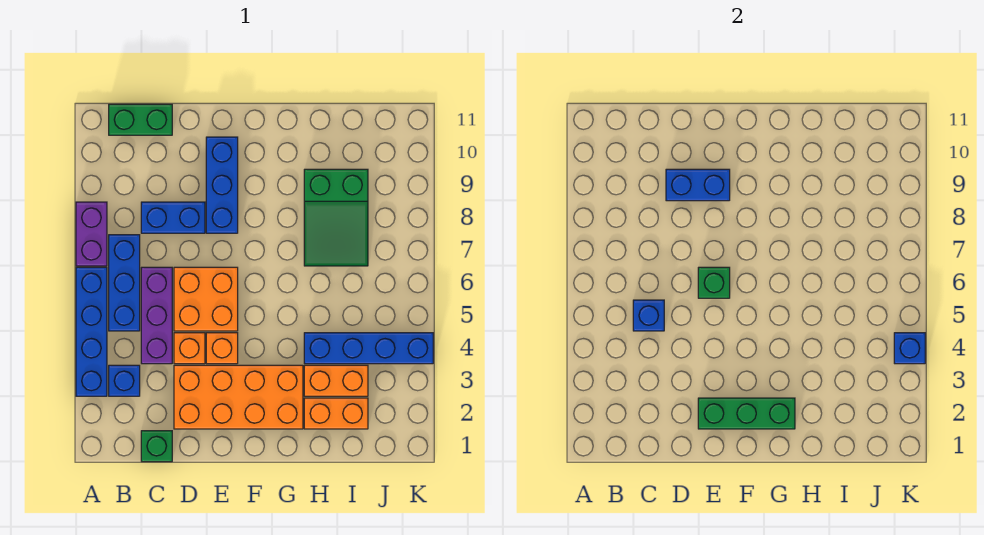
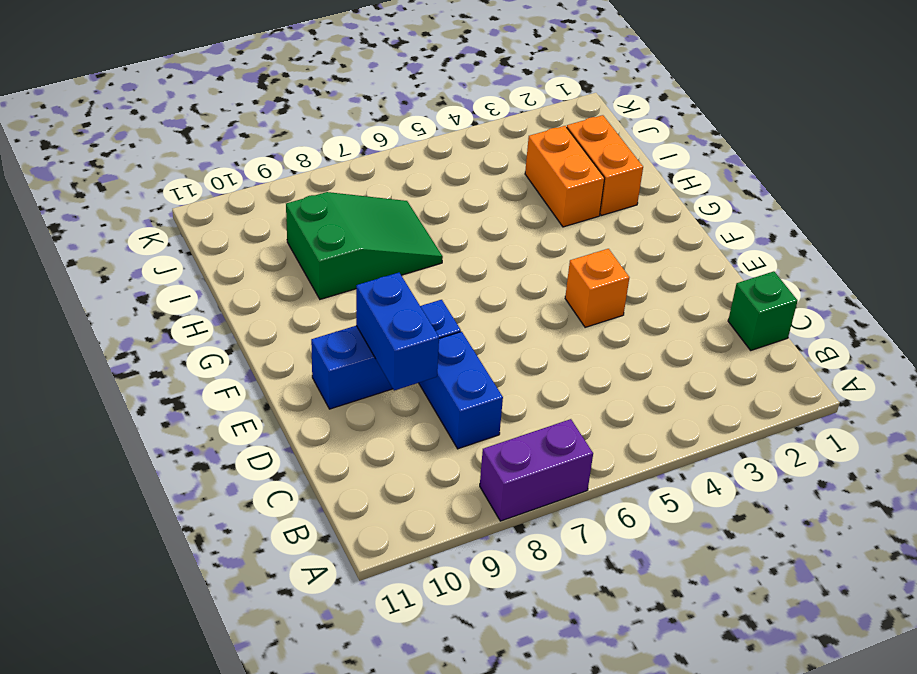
none -> blue brick A3:A6 level 1
none -> blue brick B3 level 1
none -> blue brick B5:B7 level 1

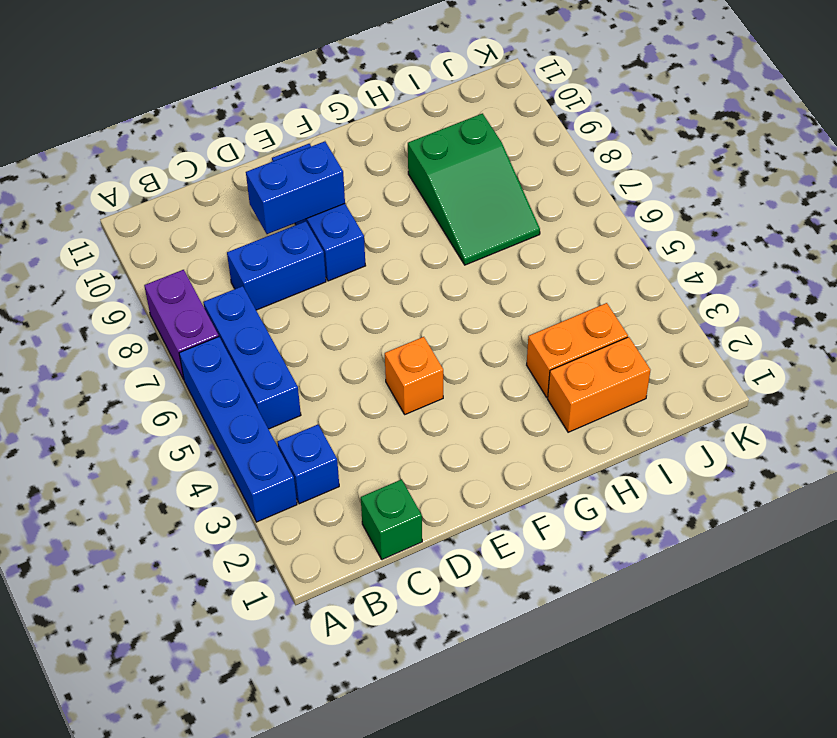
none -> green brick B11:C11 level 1
none -> purple brick C4:C6 level 1
none -> orange brick D2:G3 level 1

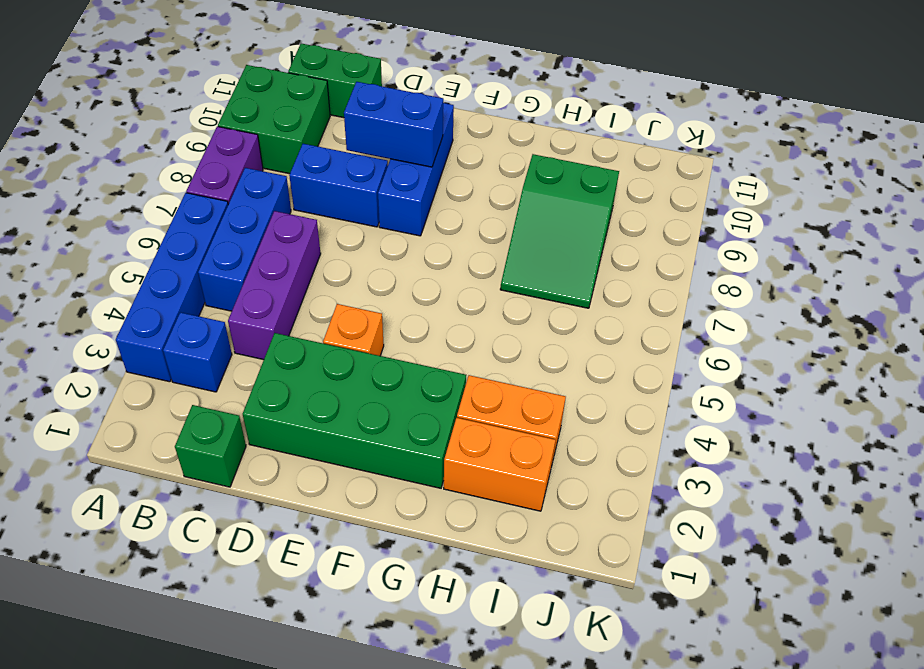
green brick A9:B10 level 1 -> none
green brick D2:G3 level 1 -> orange brick D2:G3 level 1
none -> orange brick D4 level 1
none -> orange brick D5:E6 level 1
none -> blue brick H4:K4 level 1

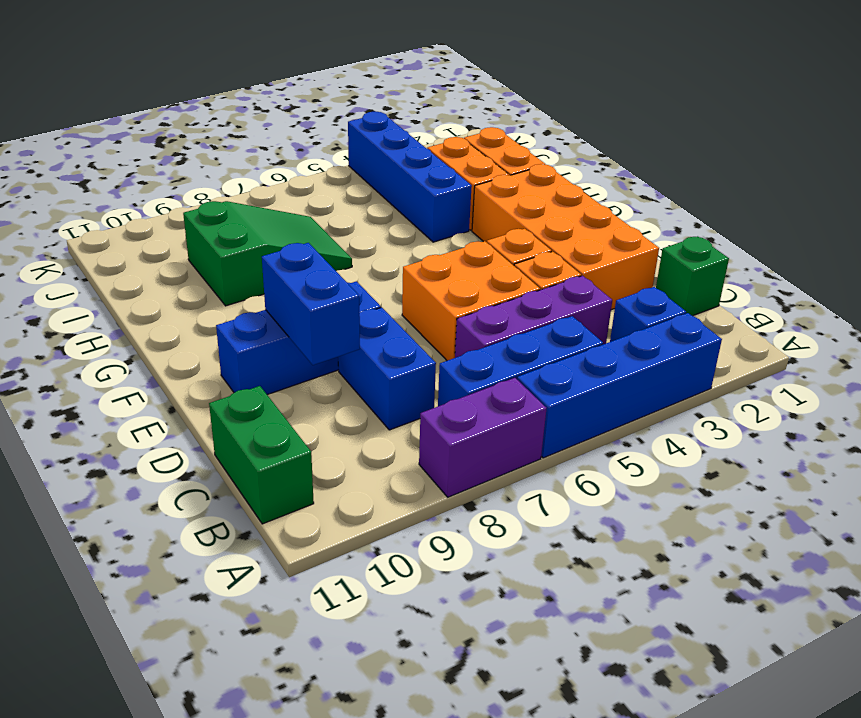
none -> blue brick C5 level 2
none -> green brick E2:G2 level 2
none -> green brick E6 level 2

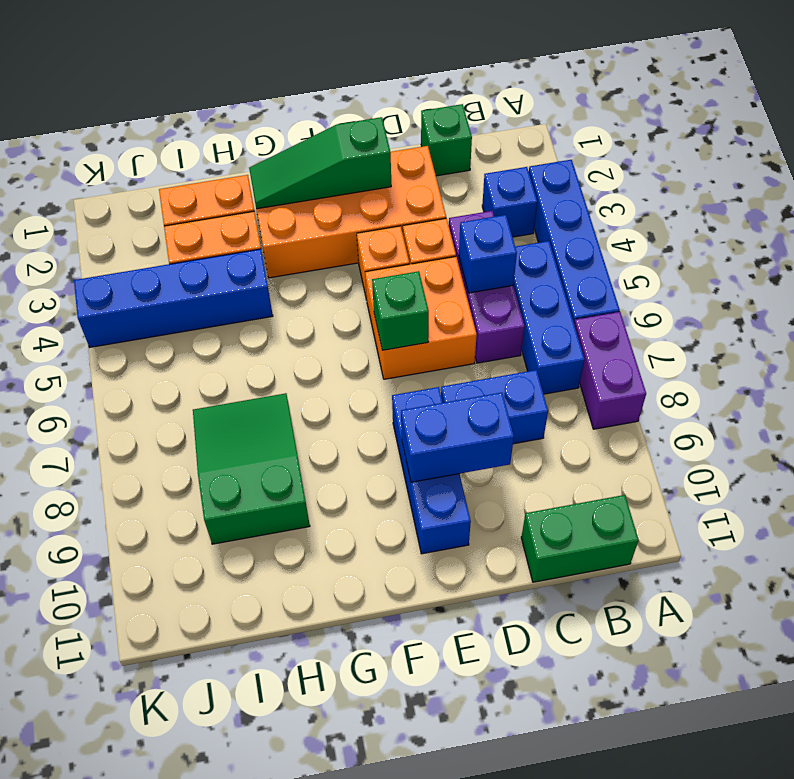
green slope E2:G2 level 2 top E -> green brick E2:G2 level 2
none -> blue brick K4 level 2

